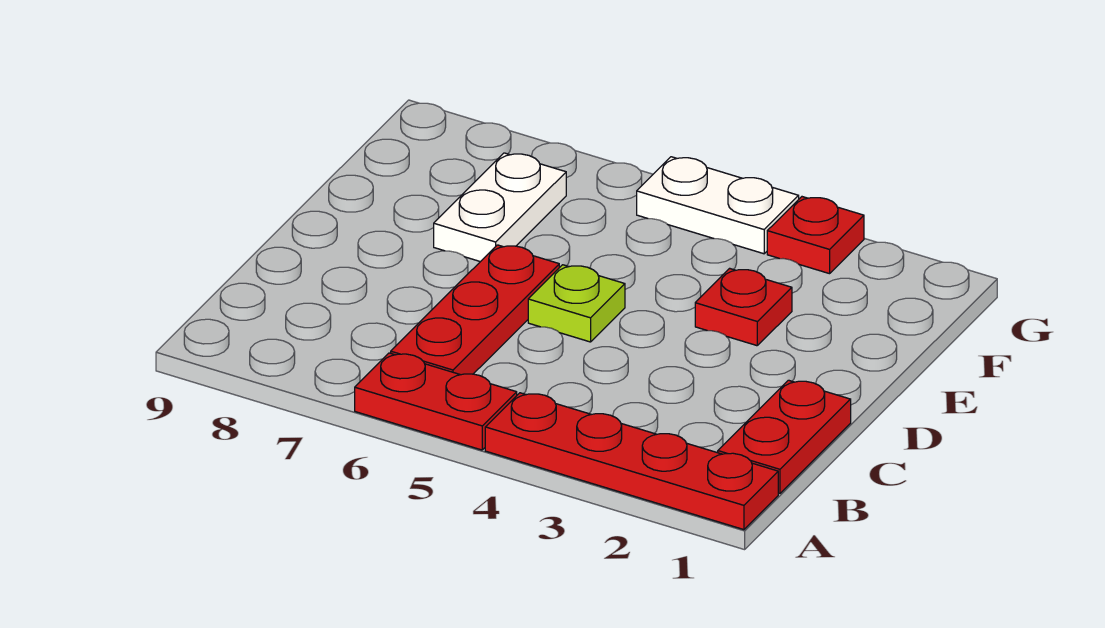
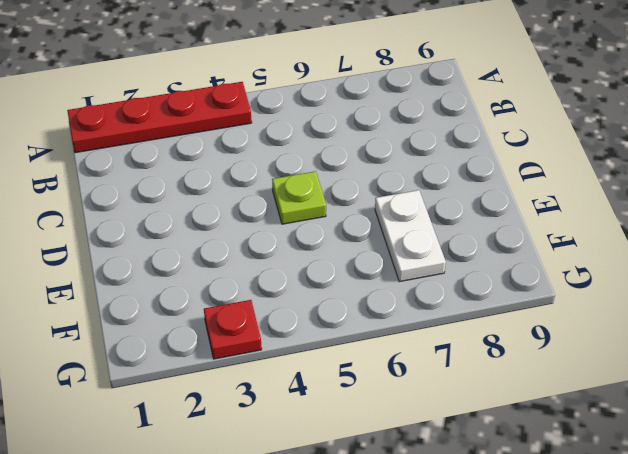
none -> red plate A5:A6 level 1
none -> red plate B1:C1 level 1

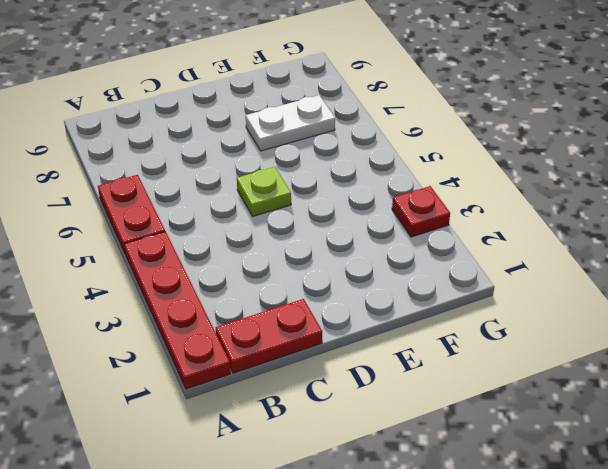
none -> red plate B6:D6 level 1
none -> red plate E3 level 1

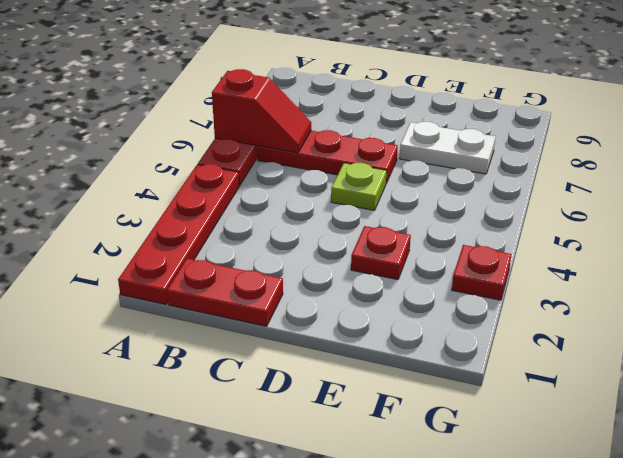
red slope A6:B6 level 2 top A -> none
none -> white plate G4:G5 level 1

